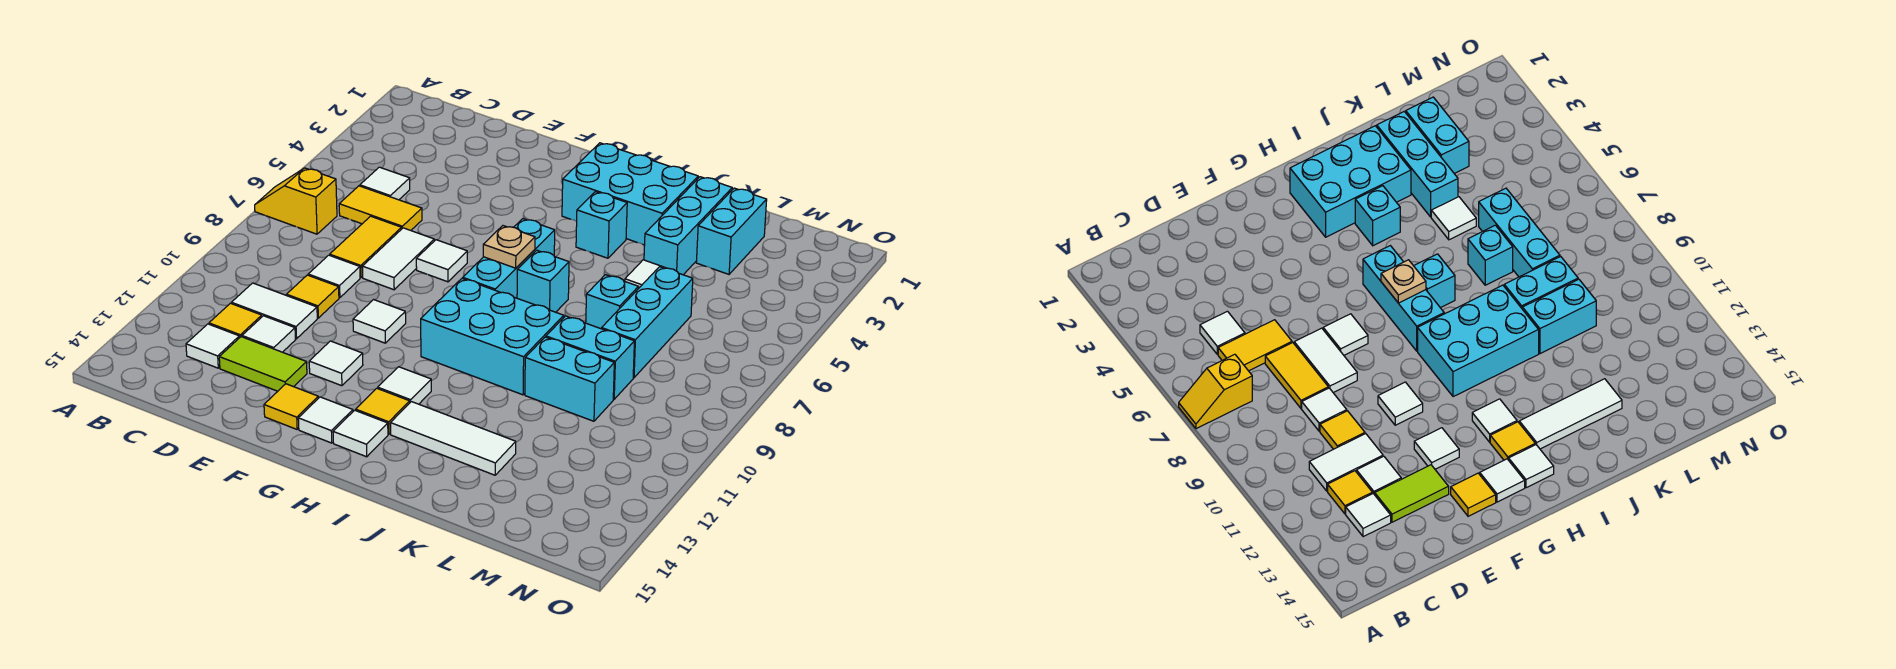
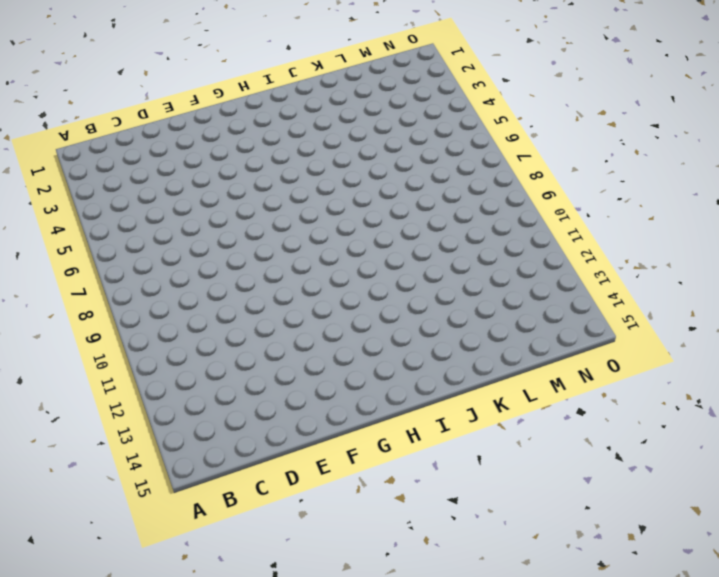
none -> yellow slope A7:B7 level 1 top B
none -> white tile C5 level 1
none -> yellow tile C6:D6 level 1
none -> white tile C11:D11 level 1

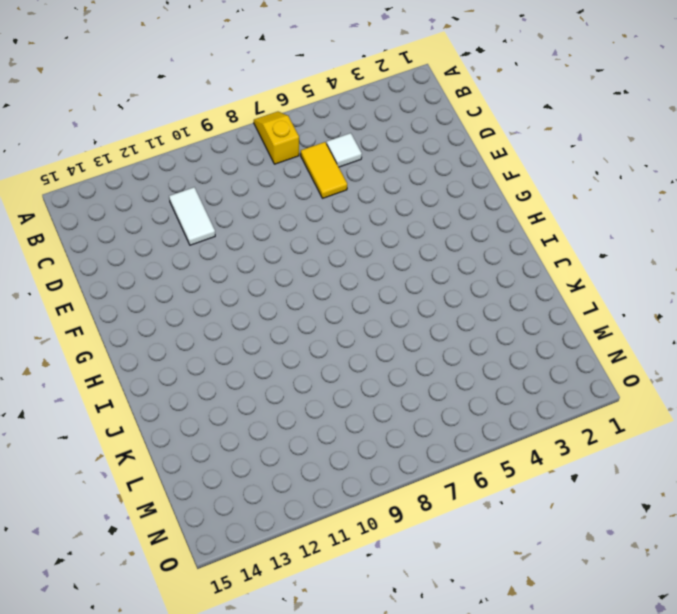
none -> yellow tile C12 level 1
none -> white tile C13 level 1
none -> yellow tile D7:D8 level 1
none -> white tile D9 level 1

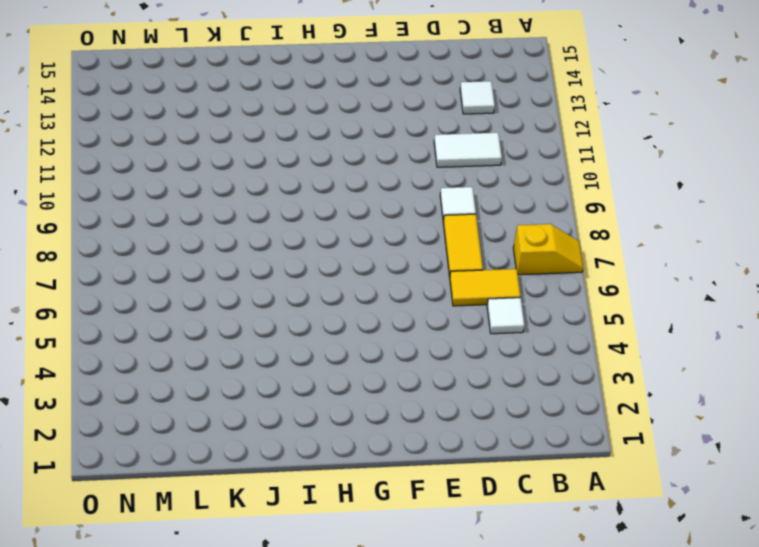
none -> yellow tile C12 level 1
none -> yellow tile D10 level 1
none -> white tile D12 level 1
none -> lime tile D13:E13 level 1

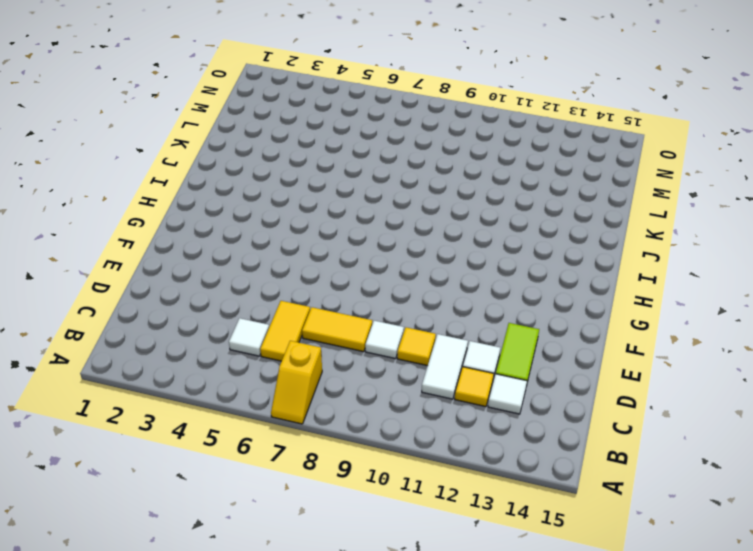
none -> white tile E7:E8 level 1
none -> white tile F7 level 1
none -> white tile F10 level 1
none -> white tile F12 level 1

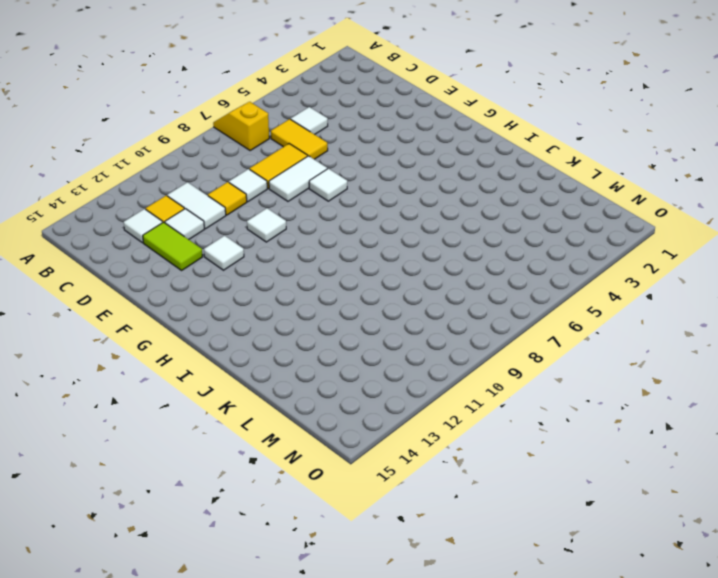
none -> yellow tile F14 level 1
none -> white tile G14 level 1
none -> cyan brick H2:J3 level 1
none -> cyan brick H6:H8 level 1

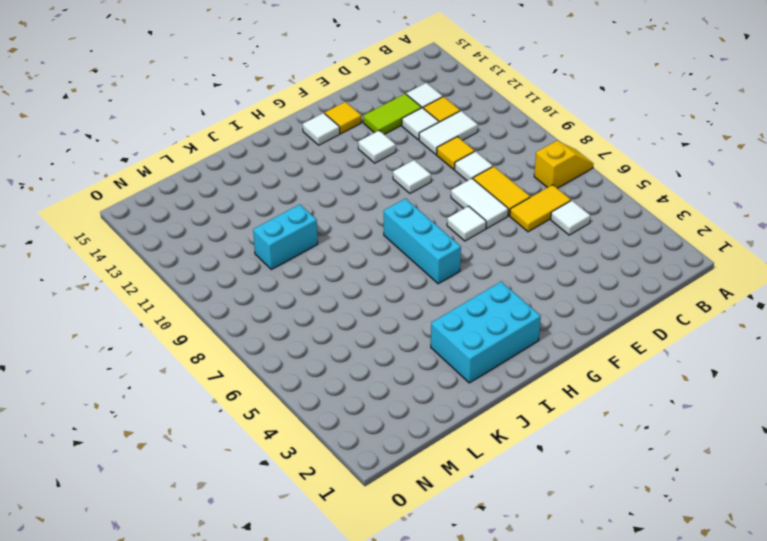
none -> cyan brick H9:J10 level 1
none -> white tile H12 level 1
none -> yellow tile H13 level 1
none -> white tile H14 level 1

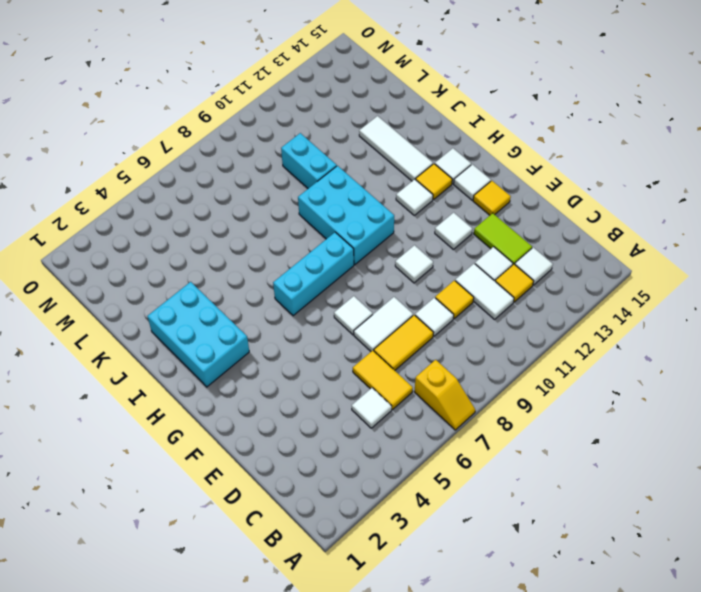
none -> cyan brick I4 level 1
none -> cyan brick I7 level 1
none -> cyan brick K2:K4 level 1
none -> white tile K5 level 1

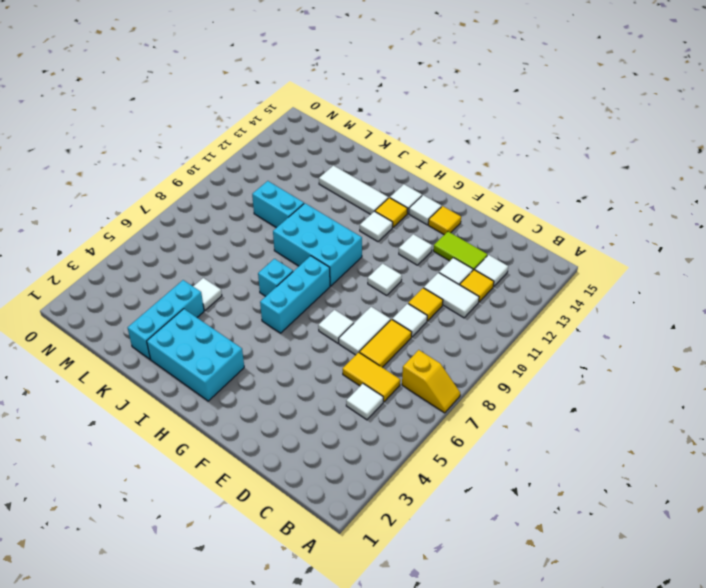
none -> cyan brick I4 level 1
none -> cyan brick K7 level 1
none -> cyan brick K9:L9 level 1
none -> cyan brick L2:L3 level 1

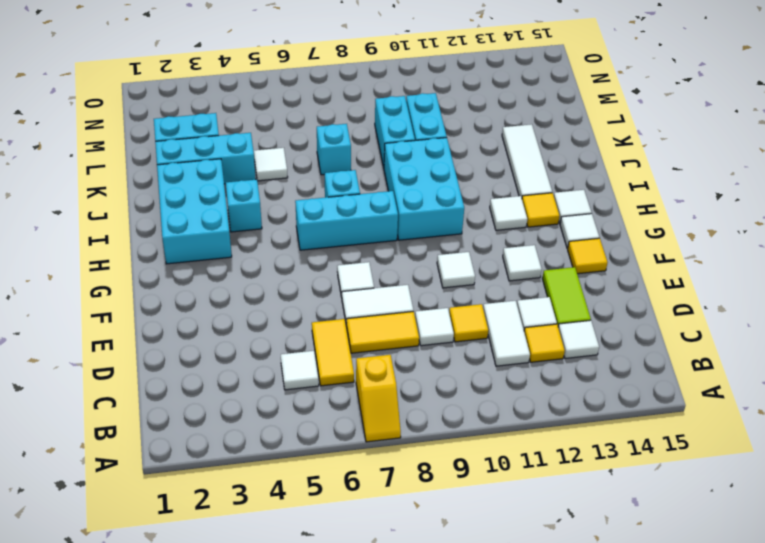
none -> cyan brick L6:L8 level 1
none -> tan plate H7 level 2

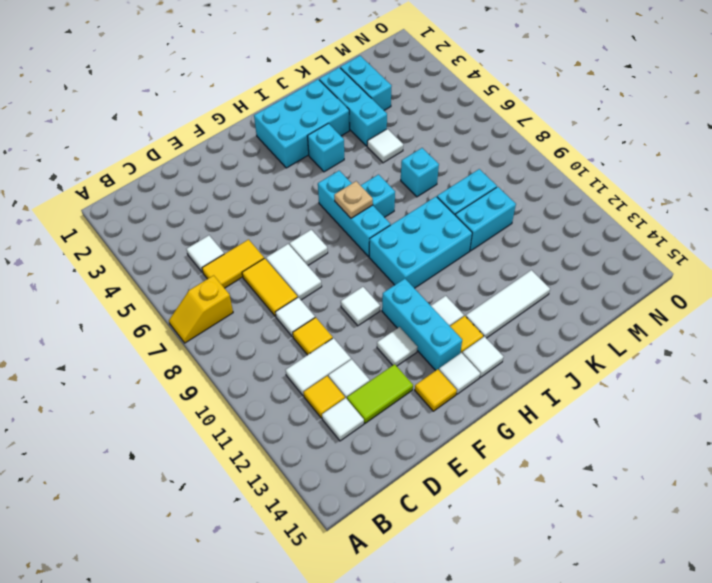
cyan brick G11:G13 level 1 -> cyan brick L6:L8 level 1

